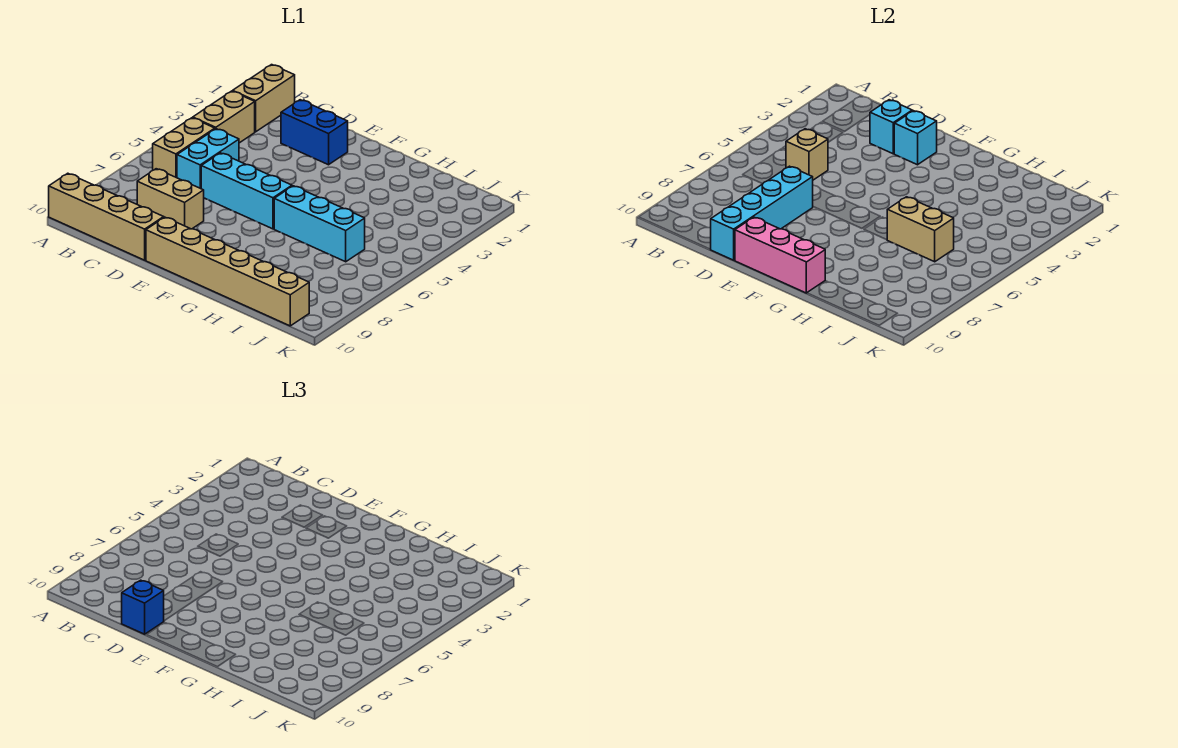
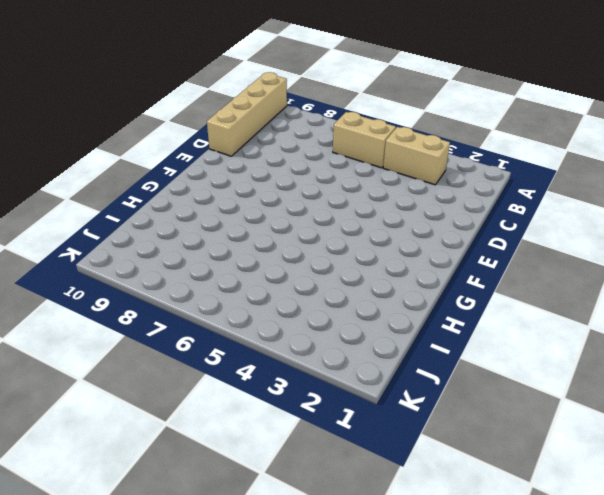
none -> tan brick B1:B2 level 1
none -> cyan brick C5:C6 level 1
none -> tan brick C8:D8 level 1

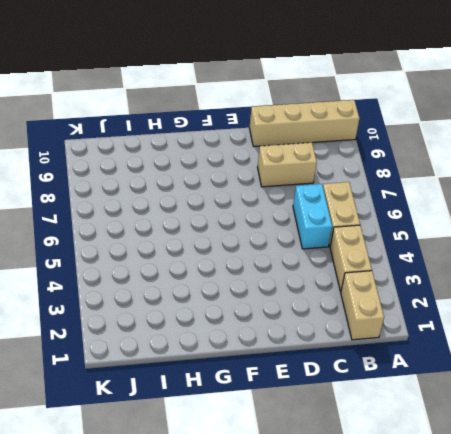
none -> blue brick D2:E2 level 1
none -> cyan brick D6:F6 level 1
none -> tan brick E10:J10 level 1

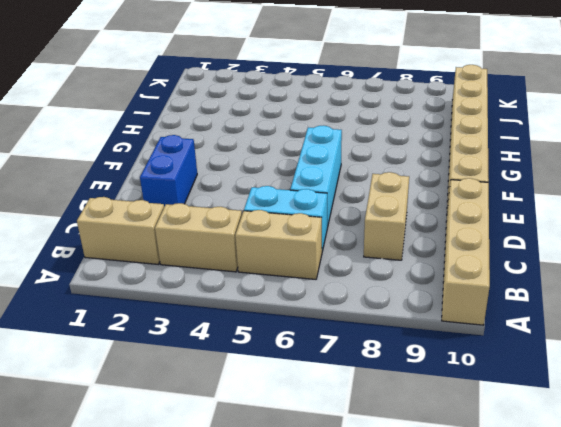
none -> cyan brick G6:I6 level 1
none -> tan brick C5 level 2
none -> cyan brick D2 level 2

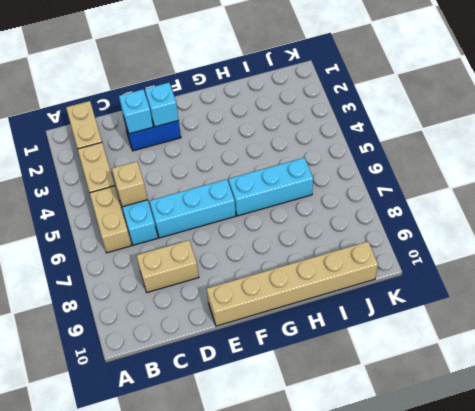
none -> tan brick A10:D10 level 1
none -> cyan brick D7:D10 level 2
none -> pink brick E10:G10 level 2

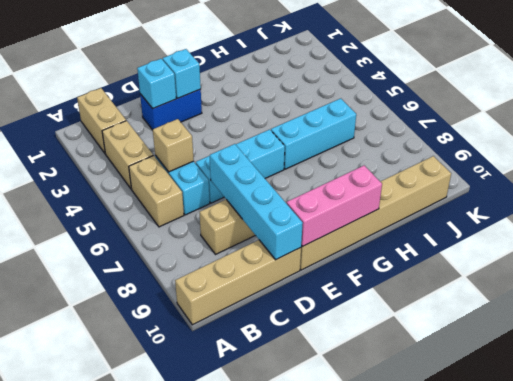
none -> tan brick H6:I6 level 2
none -> blue brick D10 level 3

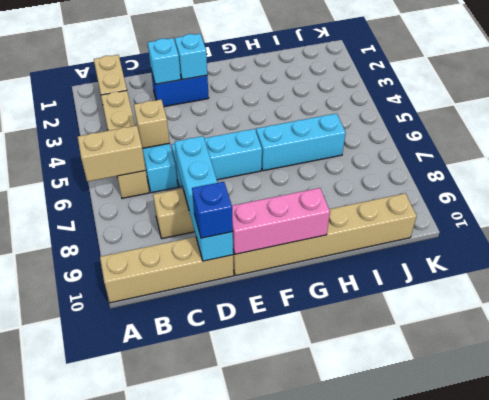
tan brick A6:B6 level 2 -> tan brick H6:I6 level 2

